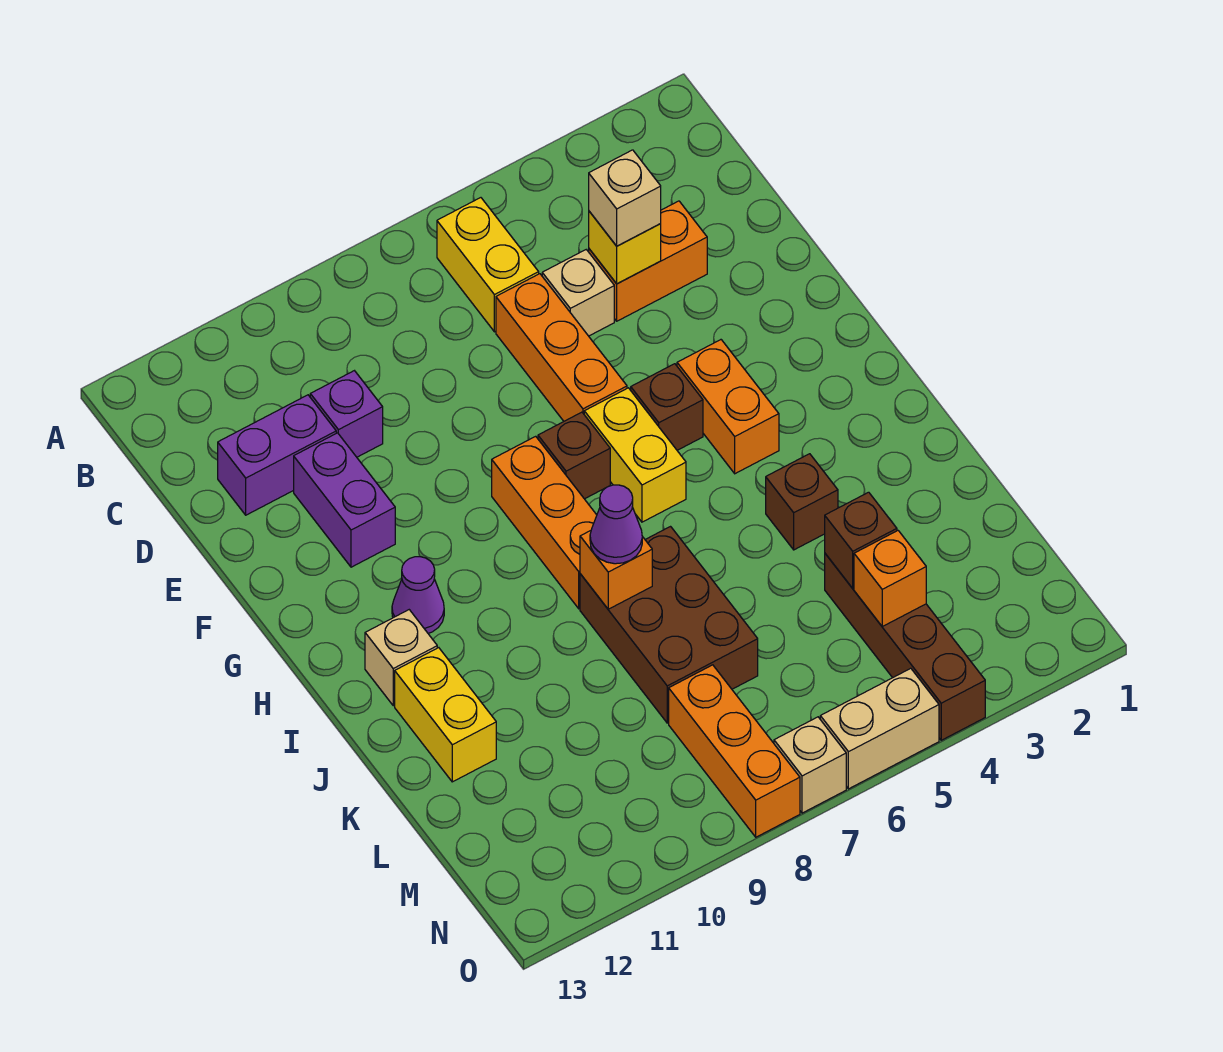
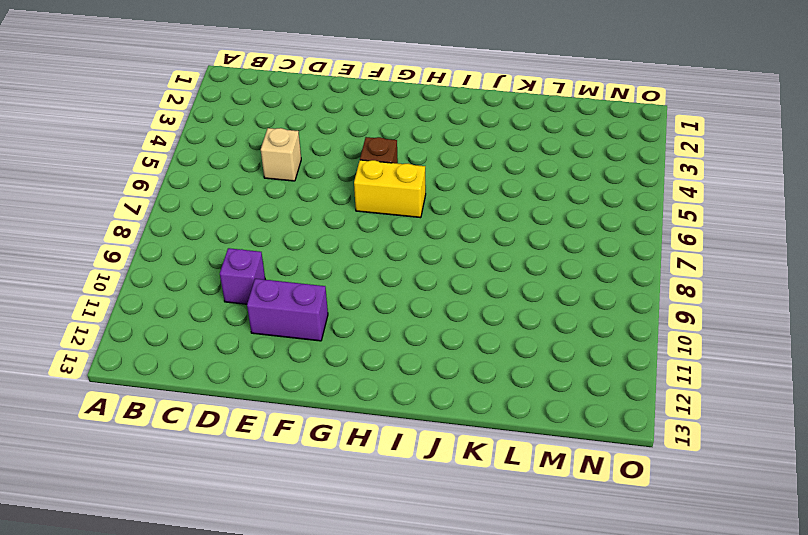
none -> yellow brick B6:C6 level 1
none -> orange brick D3:D4 level 1
none -> orange brick D6:F6 level 1

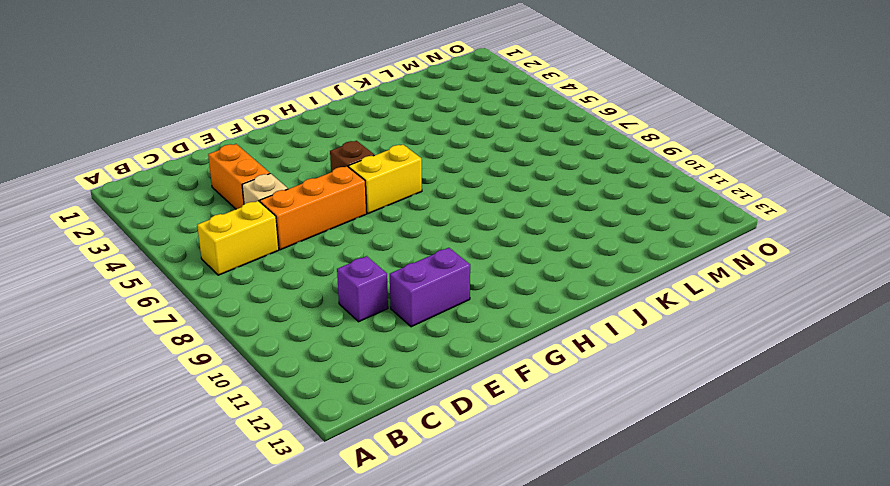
none -> purple brick D11:D12 level 1
none -> orange brick G4:H4 level 1
none -> brown brick G7 level 1

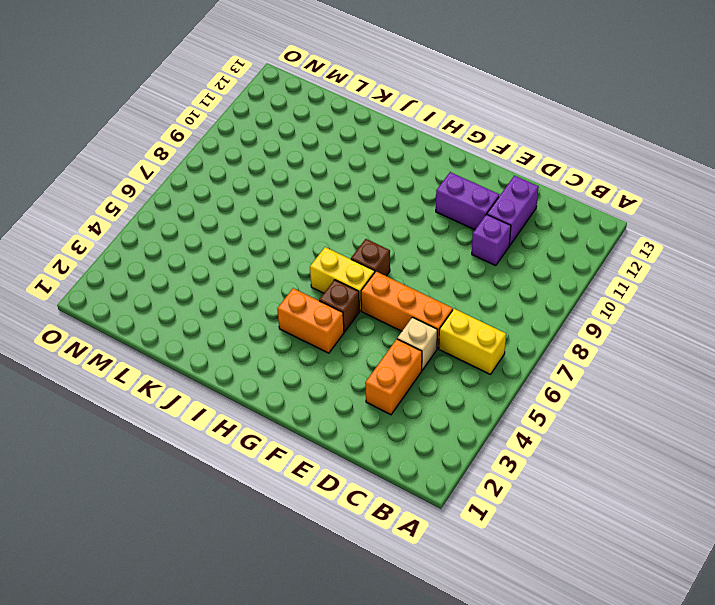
none -> orange brick G8:I8 level 1
none -> purple cone H11 level 1
none -> tan brick I12 level 1

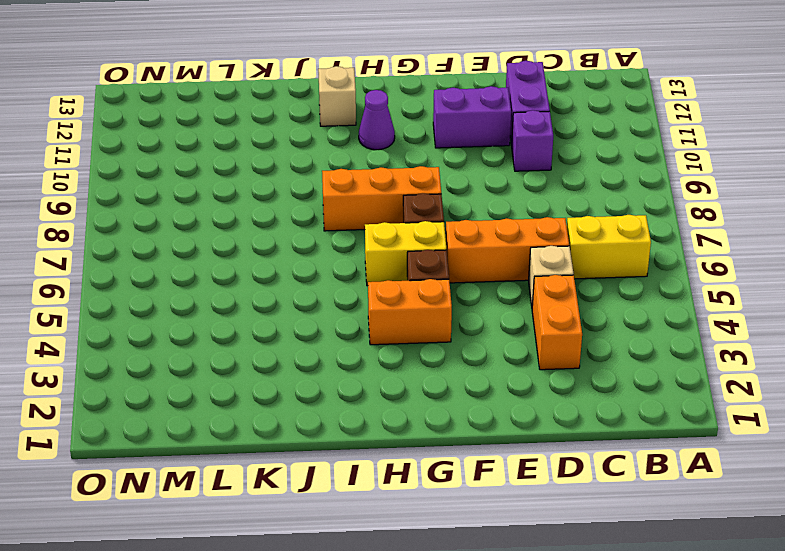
none -> brown brick J4 level 1
none -> brown brick J7:L8 level 1
none -> yellow brick J12:K12 level 1

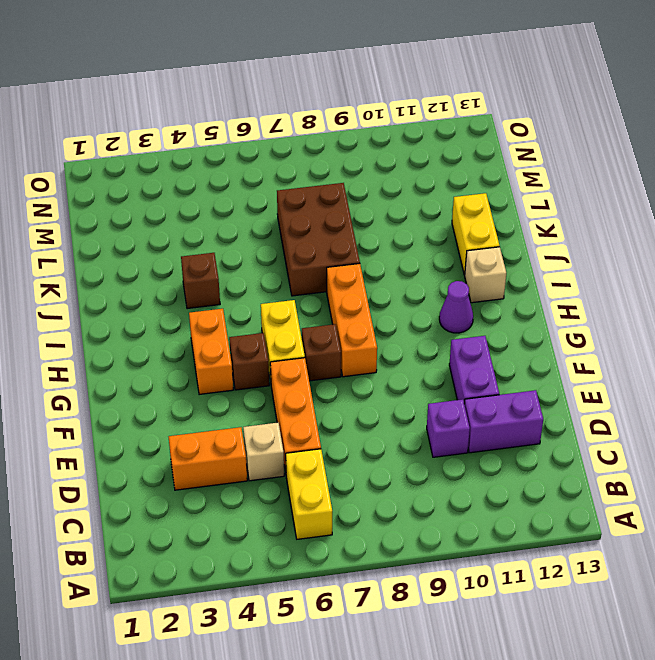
none -> brown brick L4:O4 level 1
none -> orange brick M8:O8 level 1
none -> tan brick O5:O6 level 1

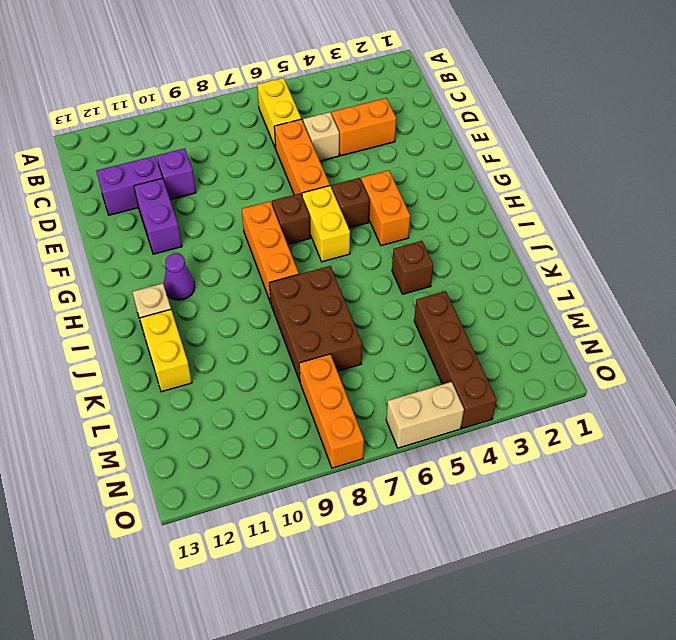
none -> tan brick O7 level 1
none -> yellow brick D4 level 2
none -> orange brick J8 level 2

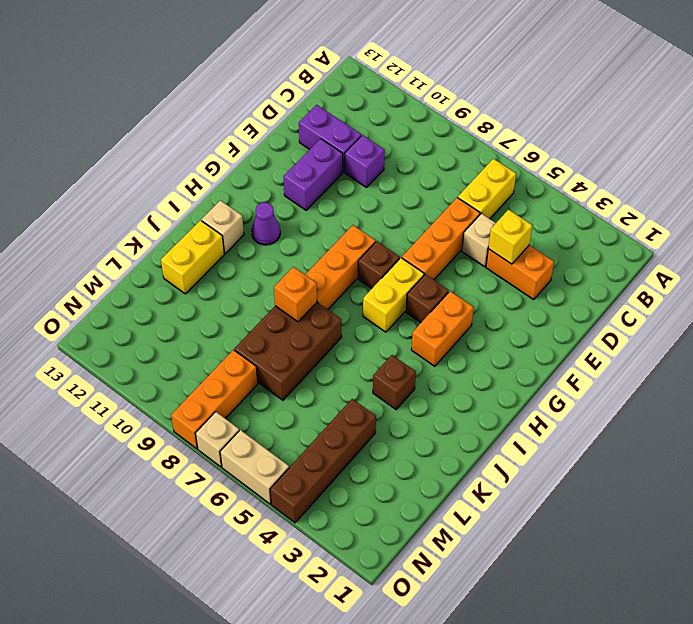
none -> brown brick L4 level 2
none -> orange brick M4 level 2
none -> tan brick D4 level 3

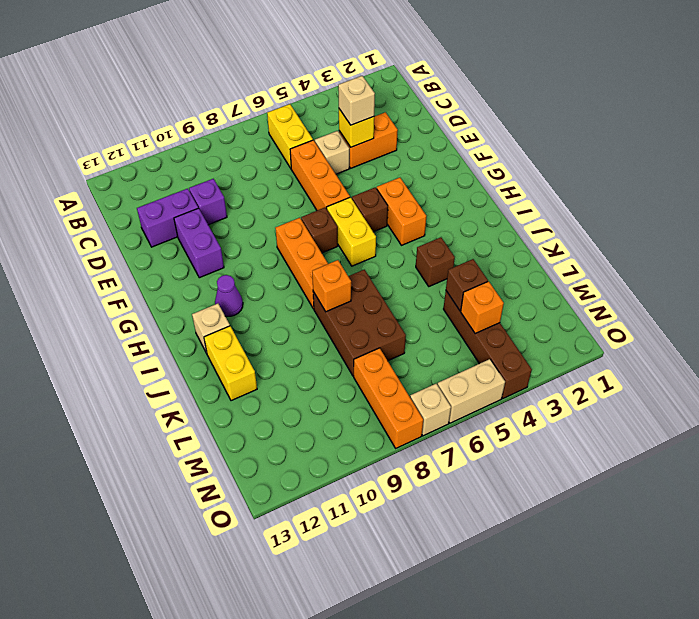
none -> purple cone J8 level 3

